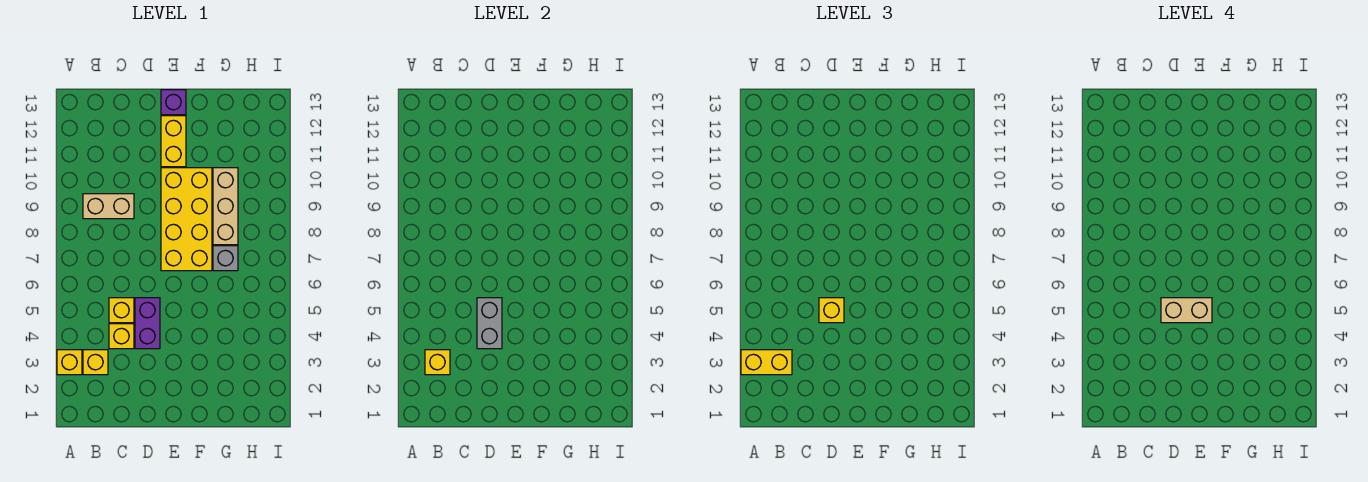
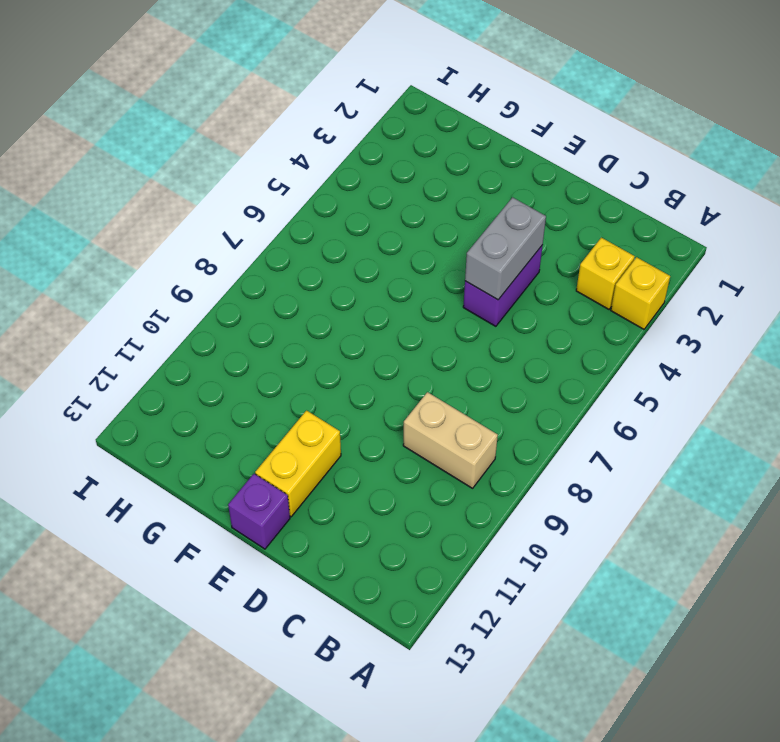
none -> yellow brick C4 level 1
none -> yellow brick C5 level 1
none -> yellow brick E7:F10 level 1

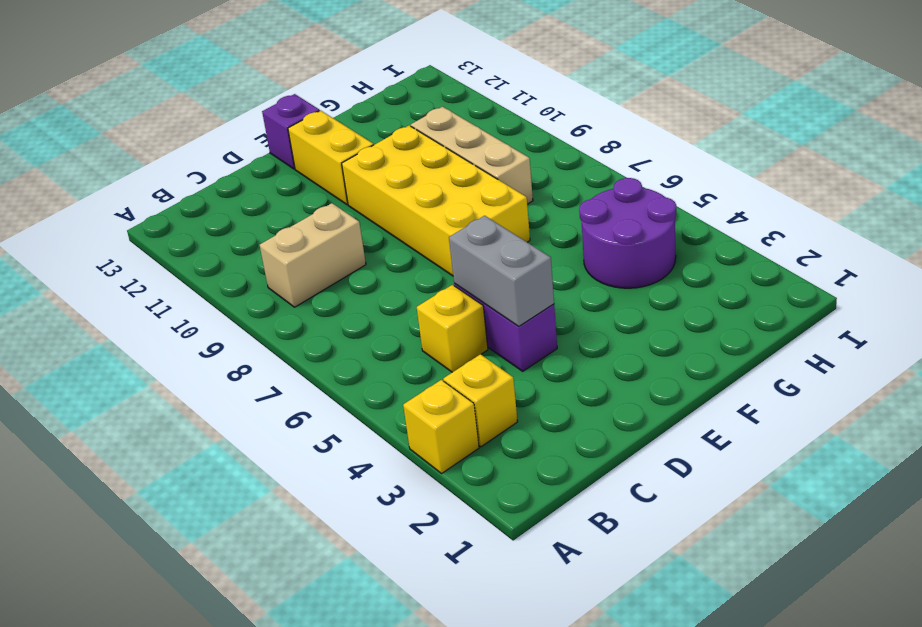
purple round brick G4:H5 level 1 -> none
none -> yellow brick C4 level 1
none -> grey brick G7 level 1
none -> yellow brick B3 level 2

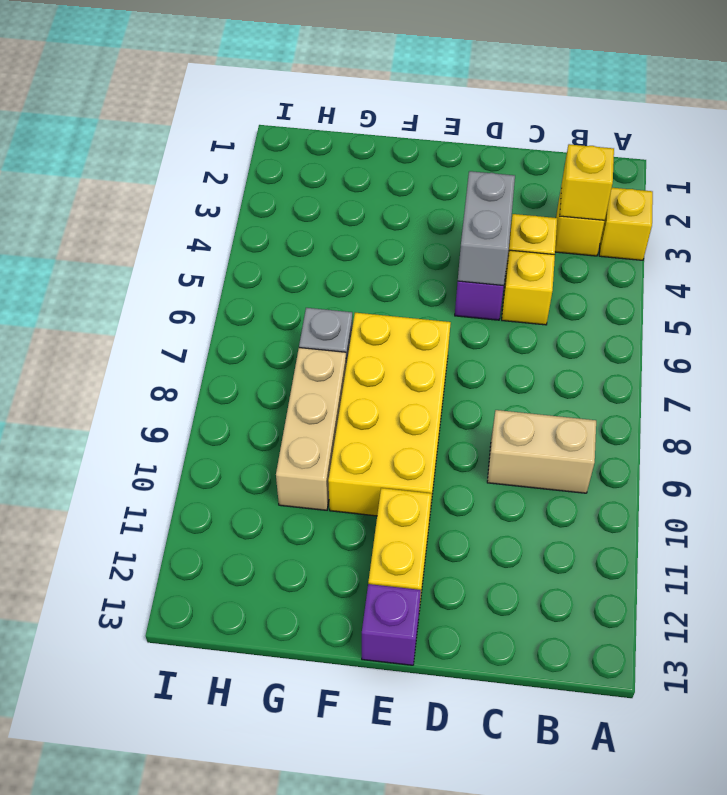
none -> yellow brick A3:B3 level 3
none -> yellow brick D5 level 3
none -> tan brick D5:E5 level 4

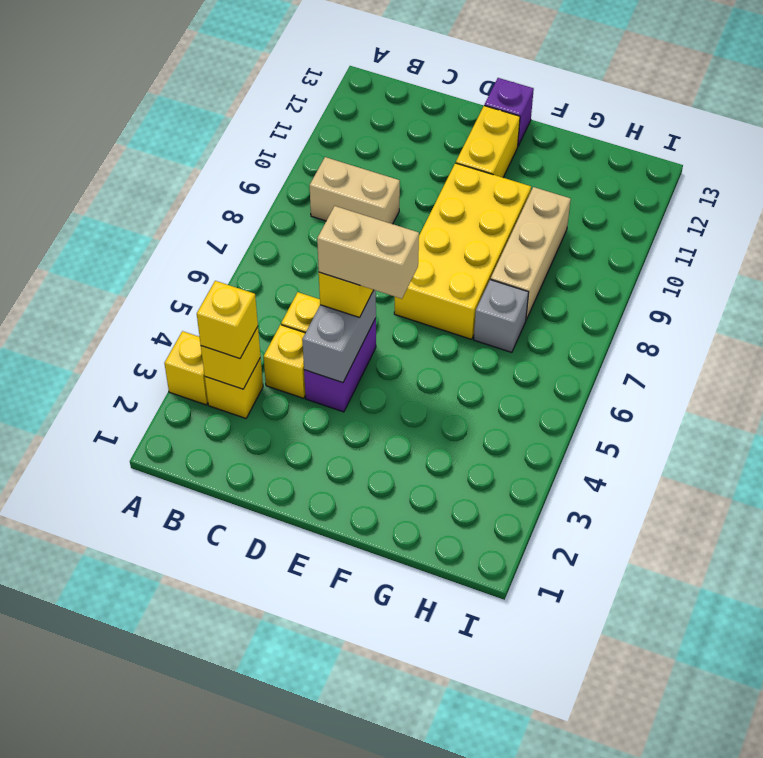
yellow brick B3 level 3 -> yellow brick A3:B3 level 3

